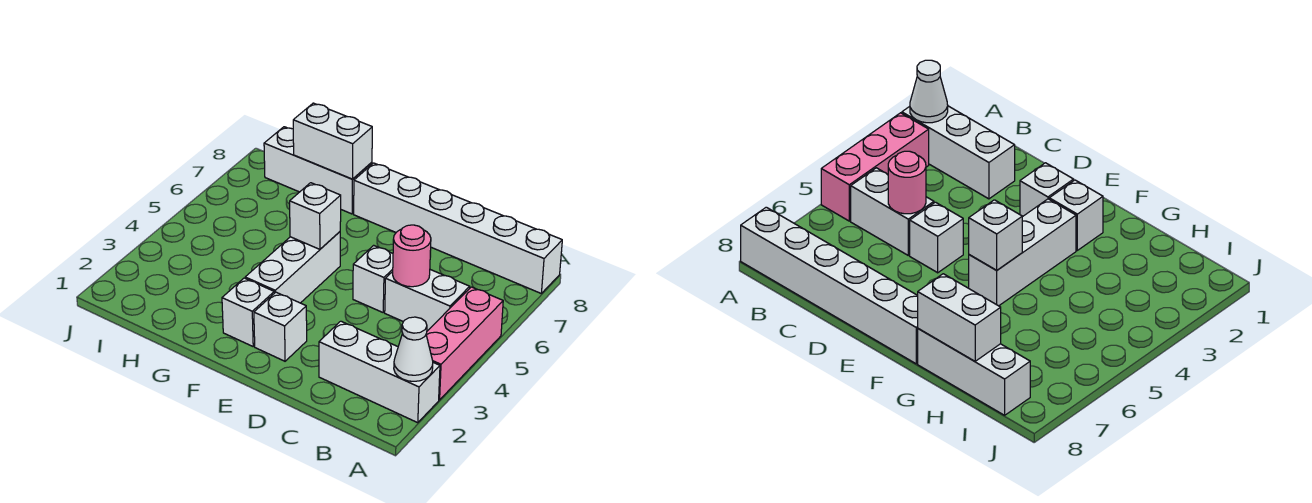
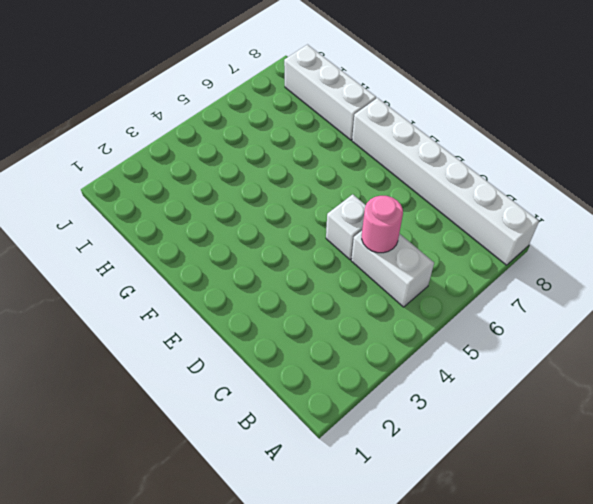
none -> white brick A2:C2 level 1
none -> pink brick A3:A5 level 1
none -> white brick E2 level 1

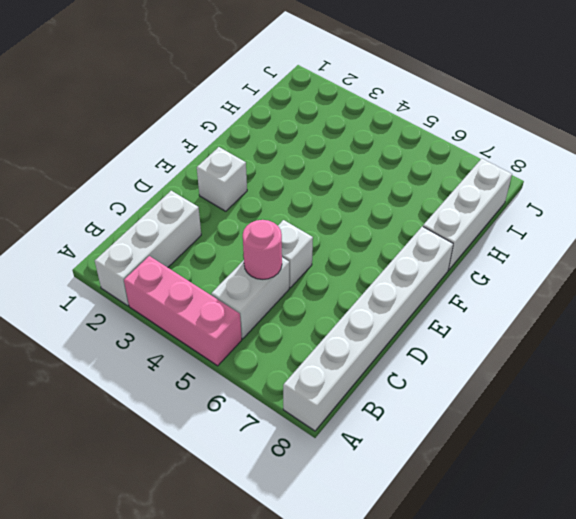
none -> white brick F2 level 1
none -> white brick F3:F5 level 1
none -> white cone A2 level 2

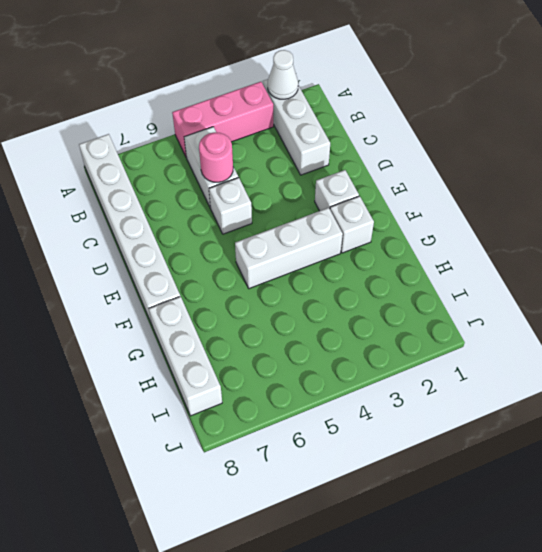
none -> white brick F5 level 2
none -> white brick G8:H8 level 2

